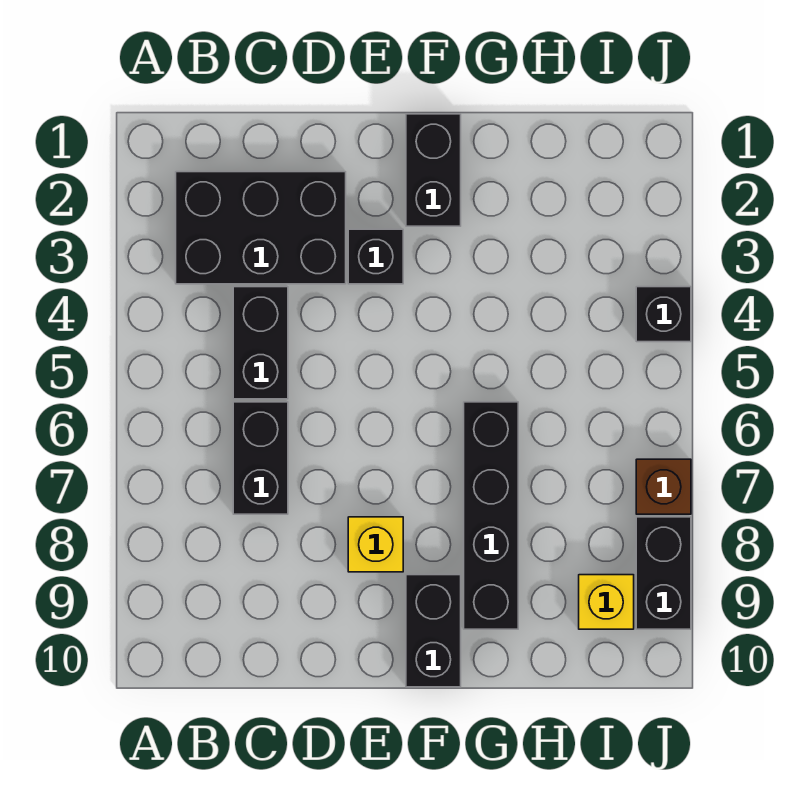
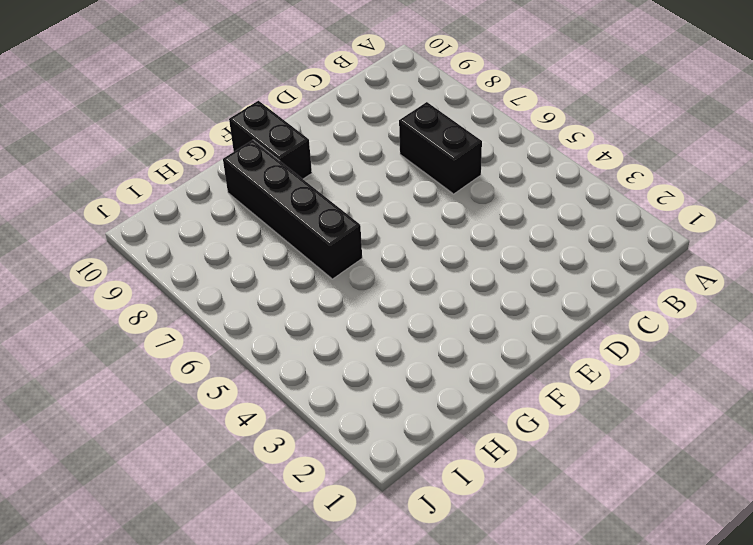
none -> black brick B2:D3 level 1
none -> black brick C4:C5 level 1
none -> black brick E3 level 1

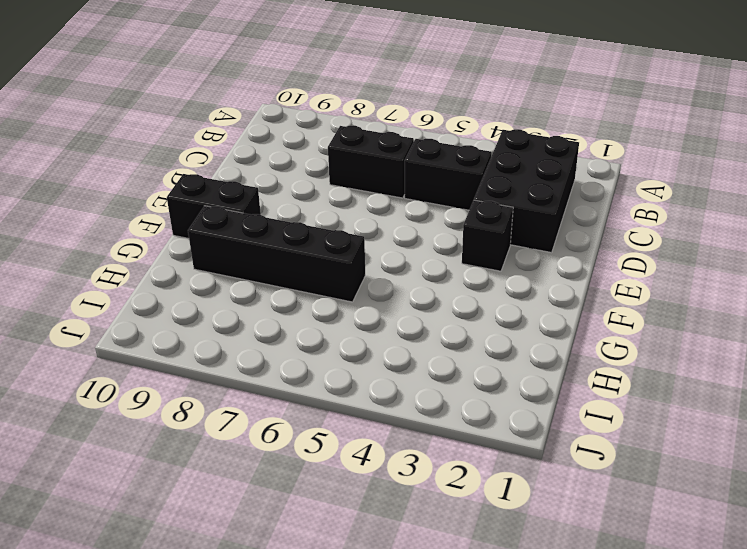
none -> yellow brick E8 level 1
none -> black brick F1:F2 level 1
none -> yellow brick I9 level 1

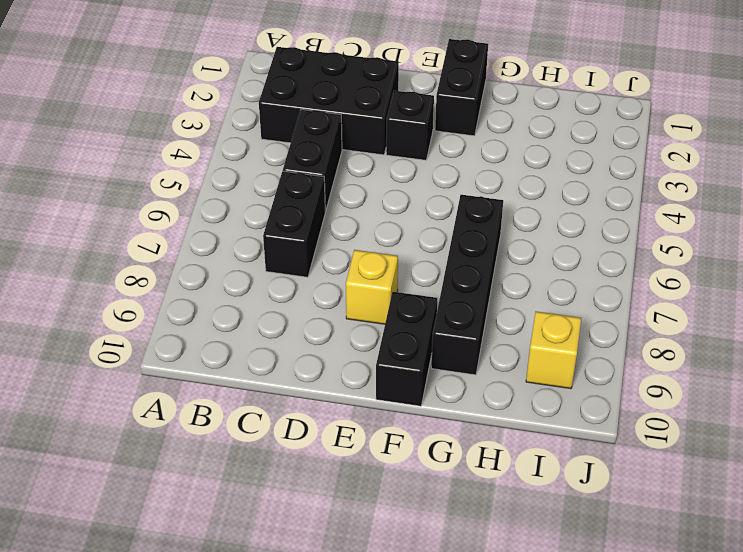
none -> black brick J4 level 1
none -> brown brick J7 level 1
none -> black brick J8:J9 level 1

